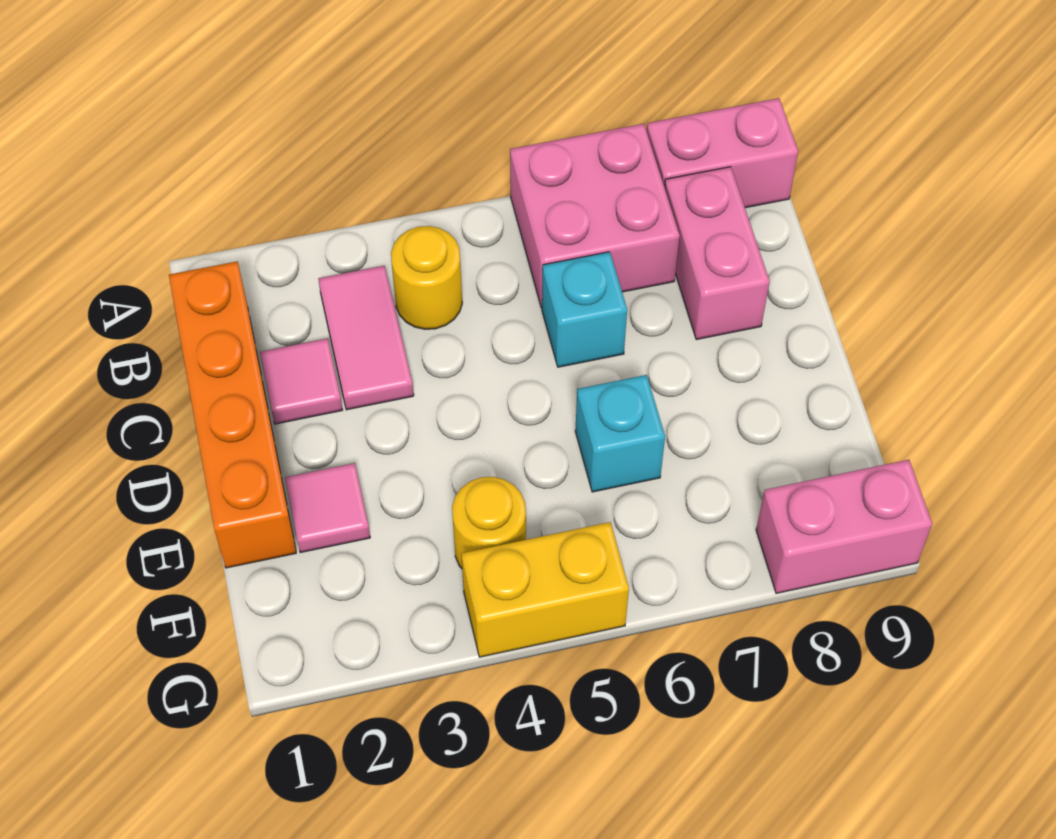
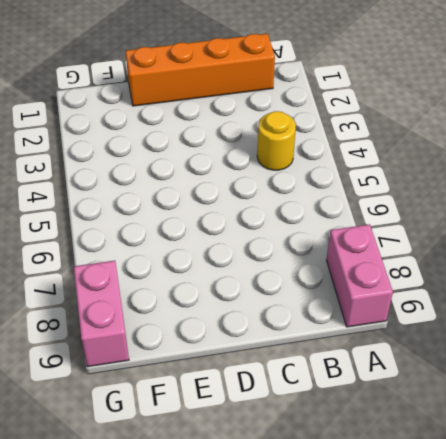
none -> pink brick A6:B7 level 1
none -> pink tile B3:C3 level 1
none -> pink brick B8:C8 level 1

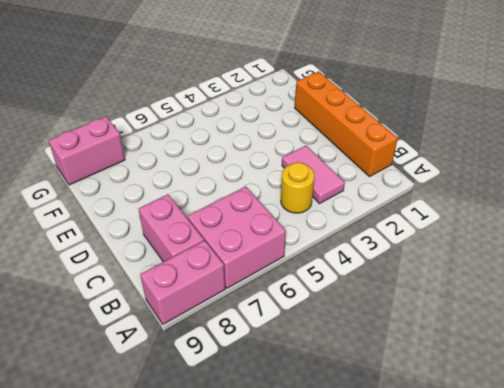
none -> pink tile C2 level 1
none -> cyan brick C6 level 1
none -> pink tile E2 level 1

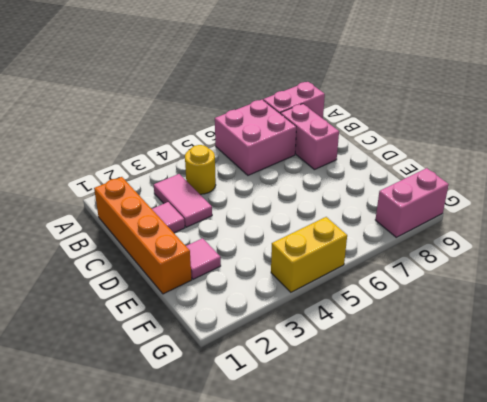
none -> cyan brick C6 level 1
none -> cyan brick E6 level 1
none -> yellow round brick F4 level 1

